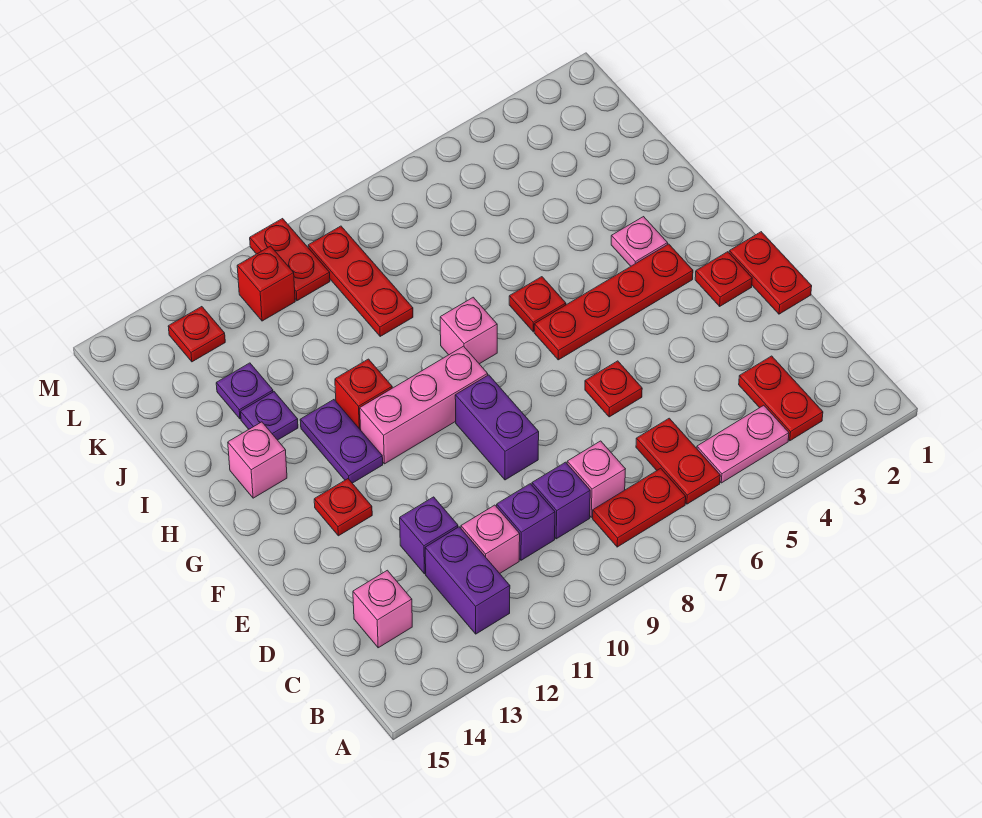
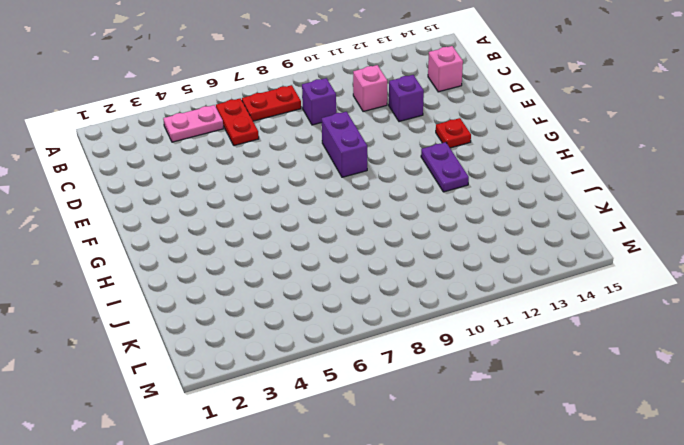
none -> red plate B3:C3 level 1
none -> purple brick B12:C12 level 1
none -> pink brick C8 level 1
none -> purple brick C10 level 1

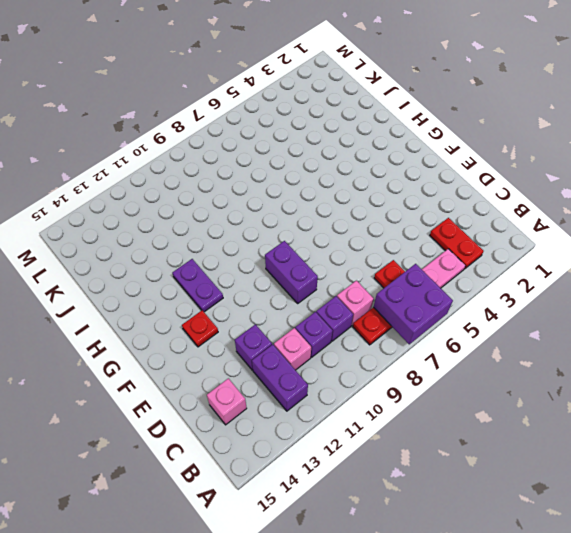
purple brick A6:B7 level 2 -> none
none -> red plate E1:F1 level 1
none -> red plate E6 level 1
none -> red plate F2 level 1
none -> red plate G3:G6 level 1

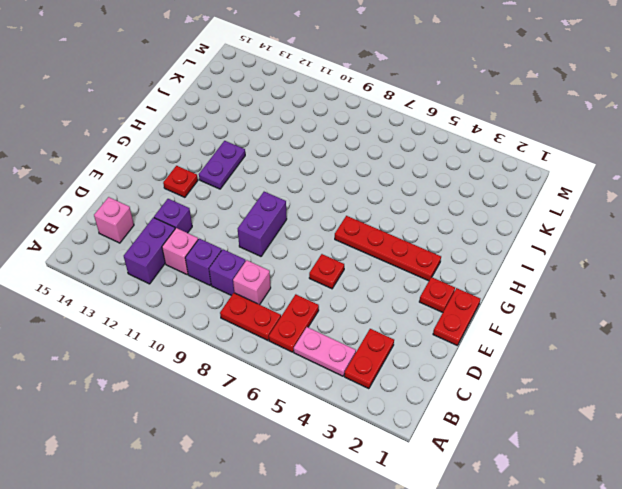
none -> pink brick G9:G11 level 1
none -> pink plate H3 level 1
none -> red plate H6 level 1
none -> pink brick H8 level 1

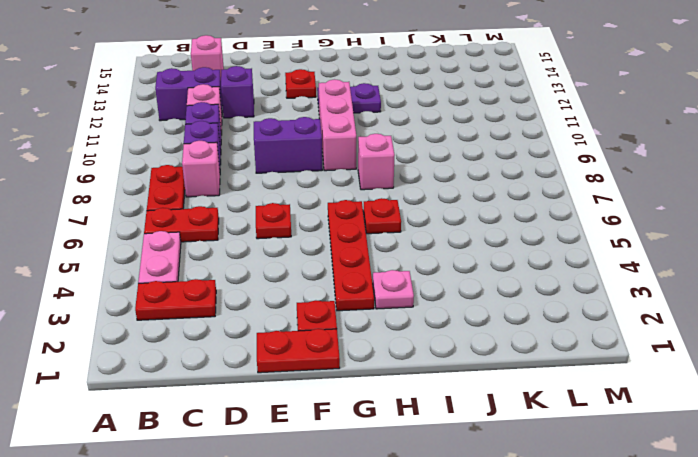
none -> red brick H11 level 1
none -> pink brick H14 level 1
none -> purple plate I13 level 1
none -> red plate J9:L9 level 1

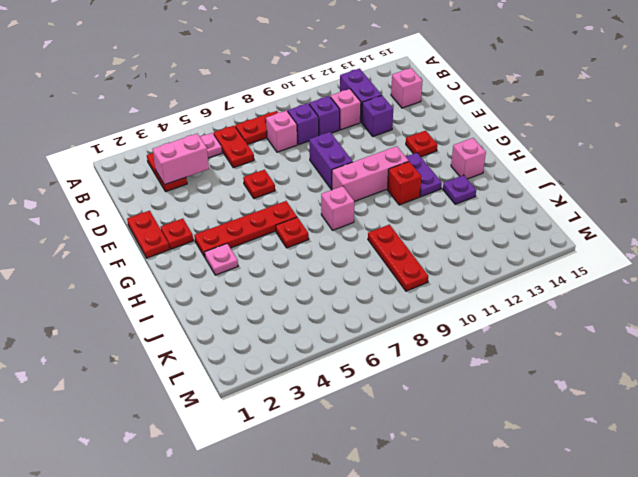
pink brick C3:C4 level 2 -> none
none -> purple plate J13 level 1
none -> red plate L10:M10 level 1
none -> red brick L11 level 1
none -> red plate L13 level 1

